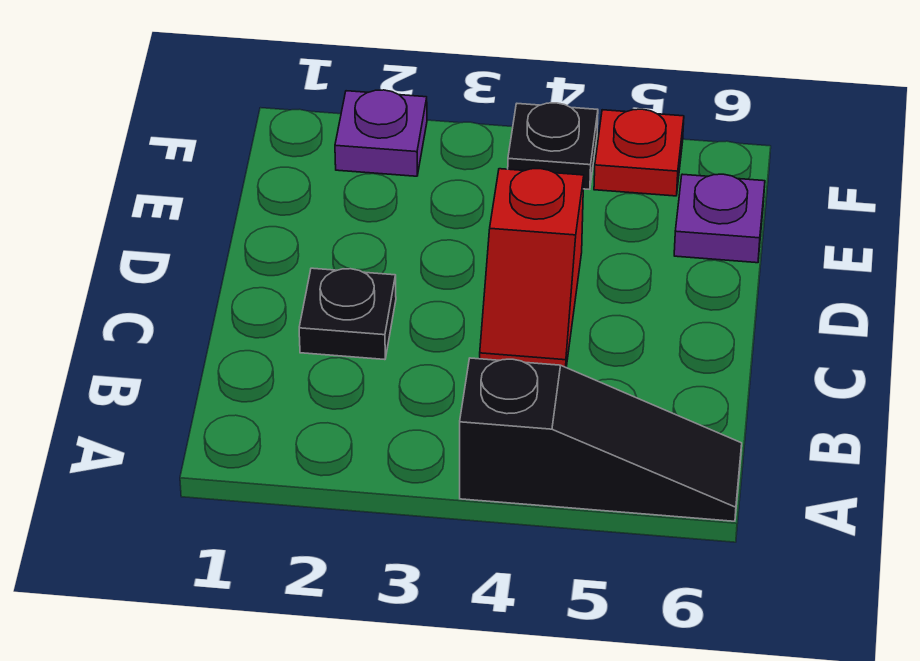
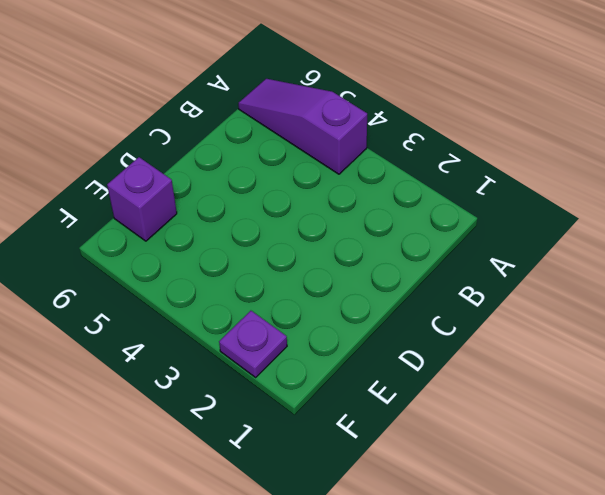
purple slope A4:A6 level 1 top 4 -> black slope A4:A6 level 1 top 4
purple brick E6 level 1 -> purple plate E6 level 1
none -> black plate C2 level 1
none -> red slope C4:D4 level 1 top D

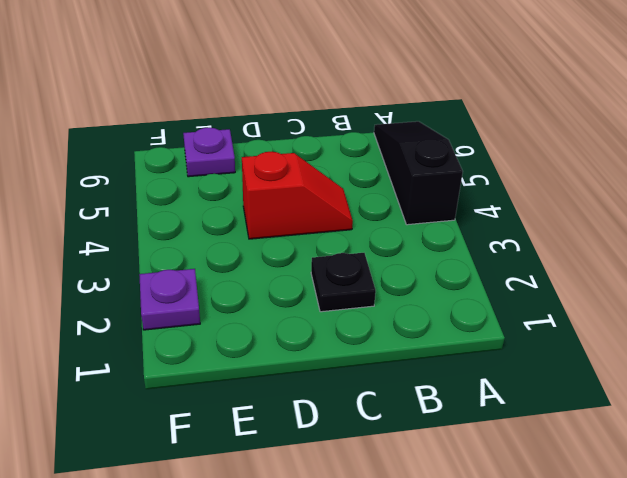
none -> black plate F4 level 1
none -> red plate F5 level 1

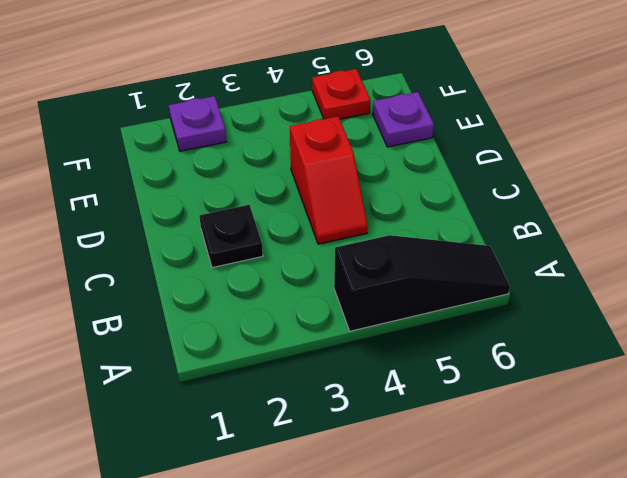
none -> black plate F4 level 1

